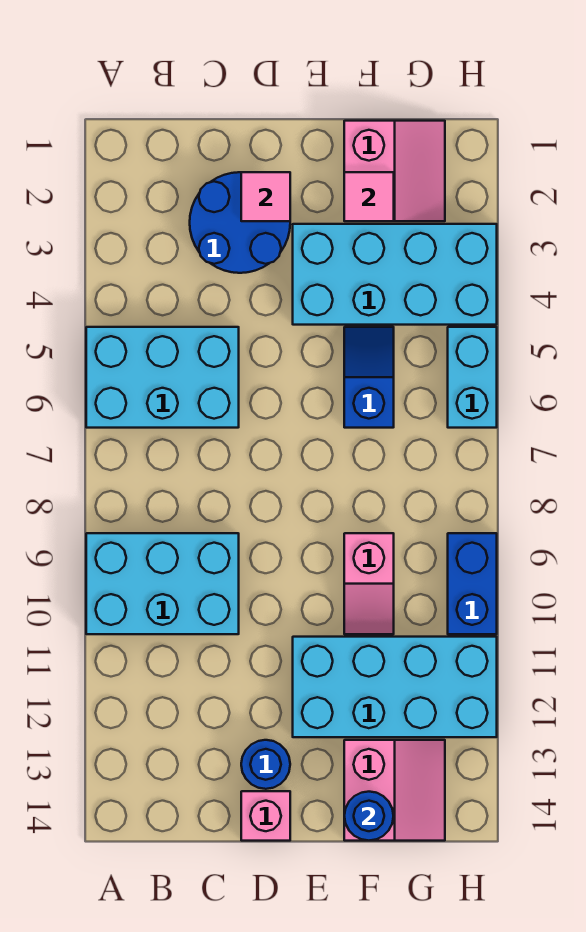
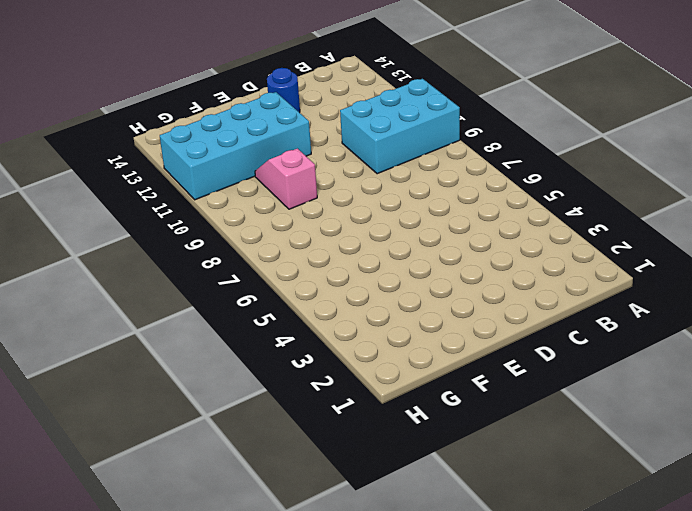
none -> cyan brick A5:C6 level 1
none -> blue round brick C2:D3 level 1
none -> pink brick D14 level 1

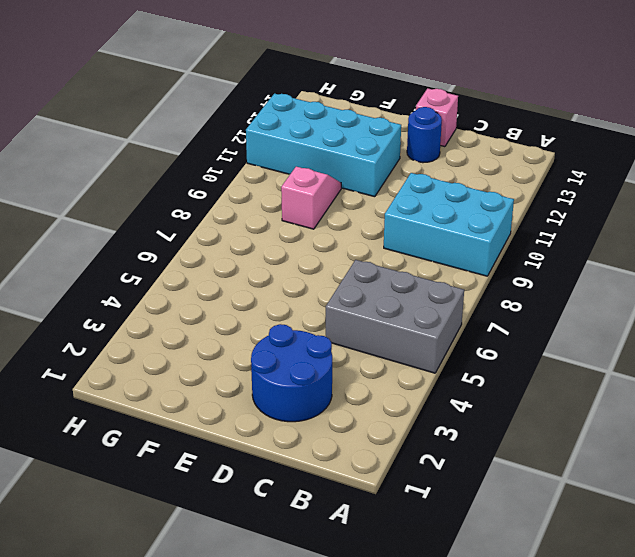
grey brick A5:C6 level 1 -> cyan brick A5:C6 level 1
none -> cyan brick E3:H4 level 1
none -> pink slope F1:G2 level 1 top F
none -> blue slope F5:F6 level 1 top 6

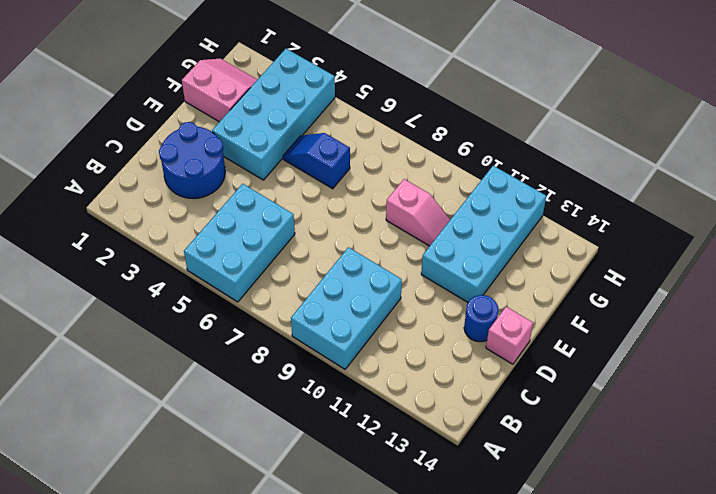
none -> pink slope F13:G14 level 1 top F
none -> cyan brick H5:H6 level 1
none -> blue brick H9:H10 level 1

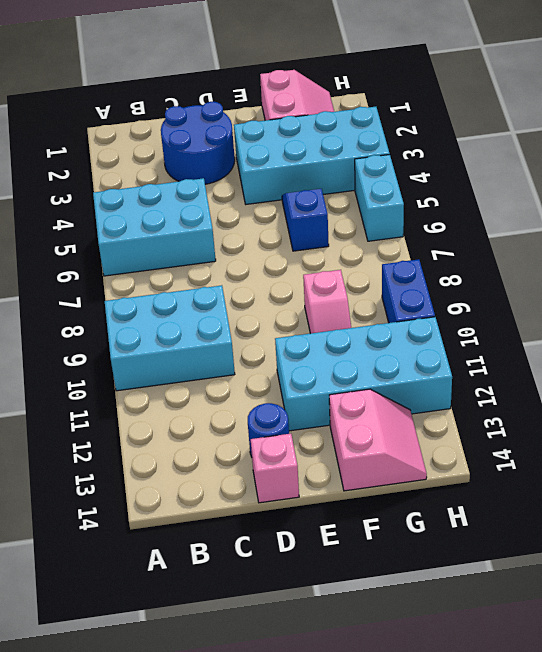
none -> pink tile D2 level 2
none -> pink tile F2 level 2
none -> blue round brick F14 level 2

